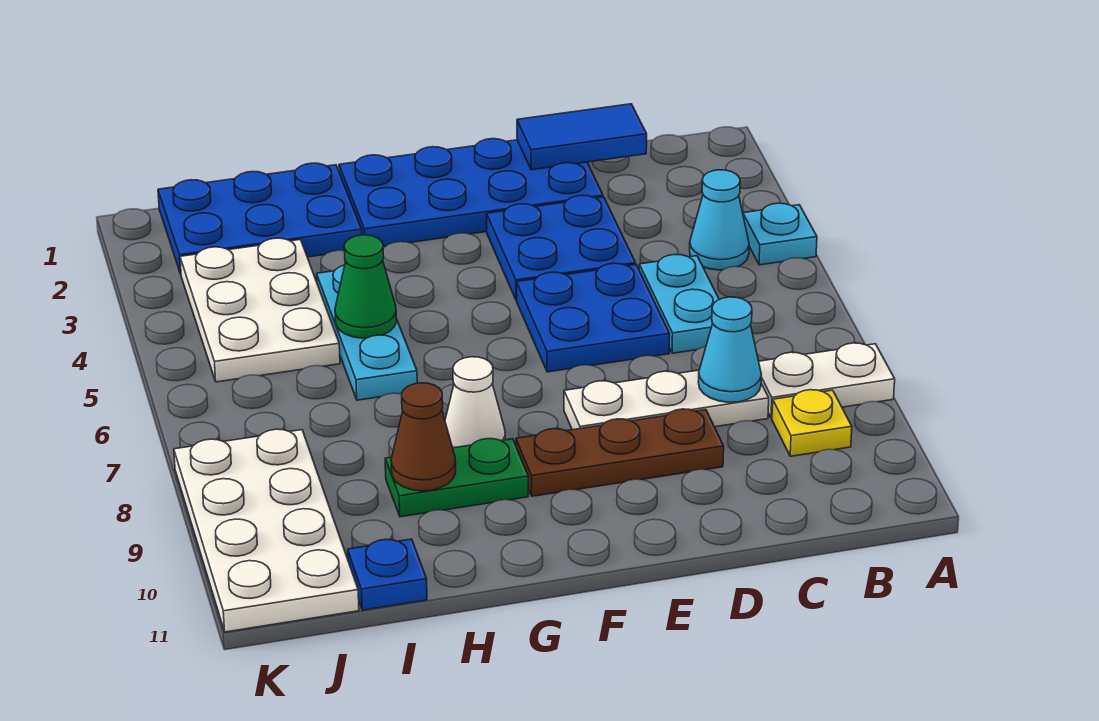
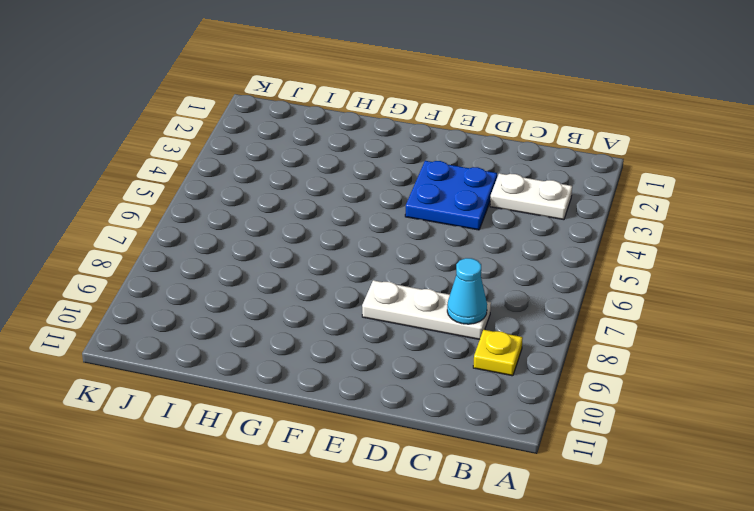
white plate B3:C3 level 1 -> white plate A8:B8 level 1
none -> cyan plate A4 level 1
none -> cyan cone B4 level 1
none -> cyan plate C5:C6 level 1

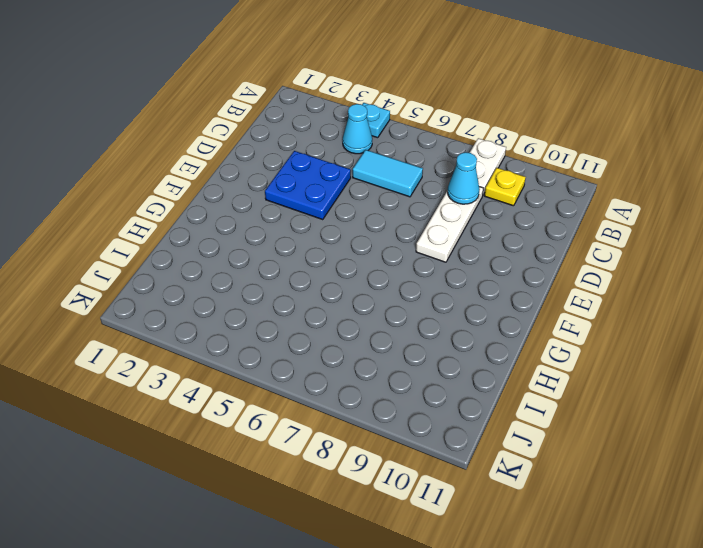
cyan tile C5:C6 level 1 -> cyan plate C5:C6 level 1
none -> blue plate D1:G2 level 1
none -> blue plate D5:E6 level 1
none -> brown plate D9:F9 level 1

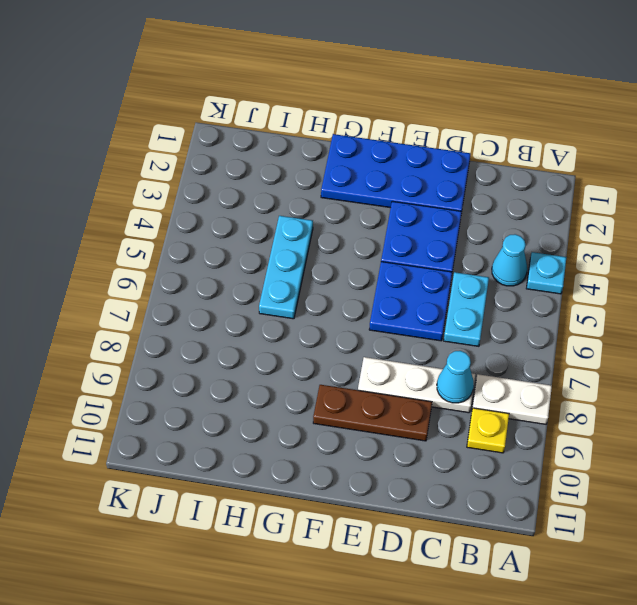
none -> white cone G8 level 1
none -> green plate G9:H9 level 1
none -> blue plate H1:J2 level 1

